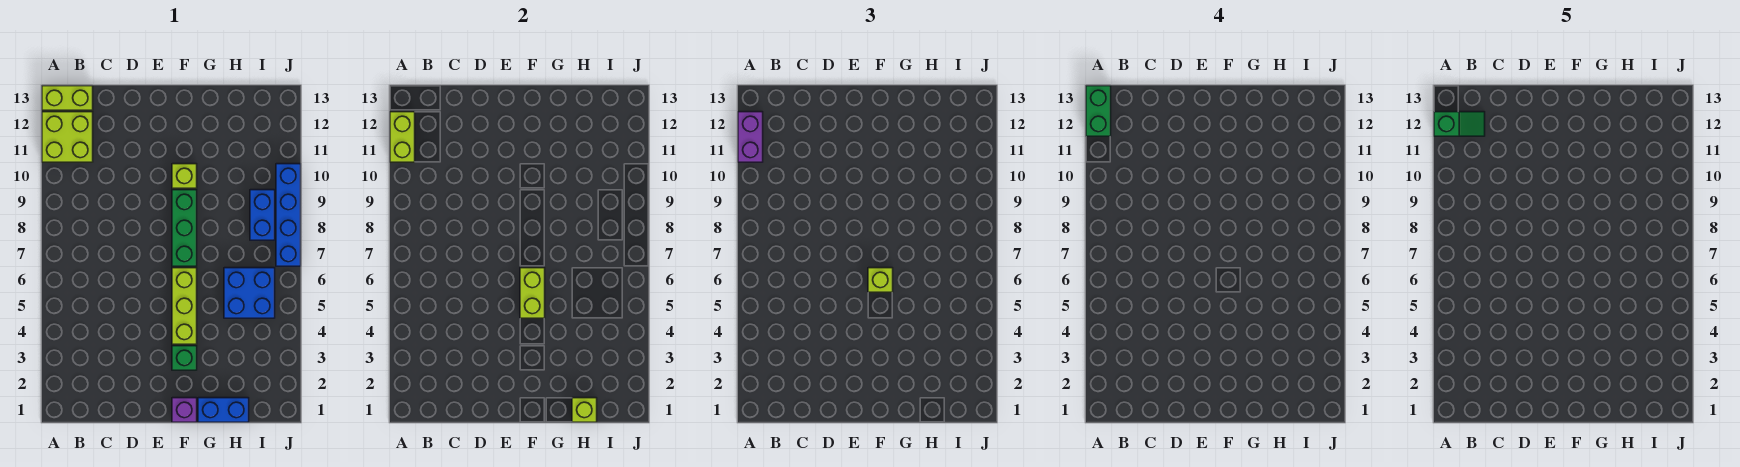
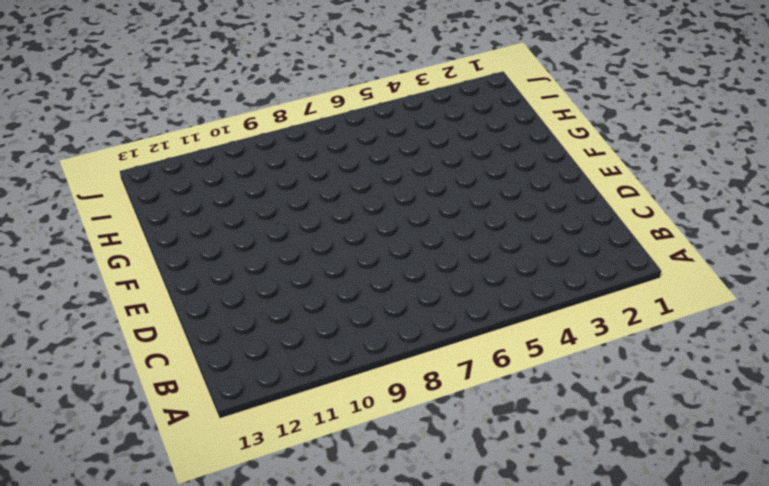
none -> lime brick A11:B12 level 1
none -> lime brick A13:B13 level 1
none -> purple brick F1 level 1

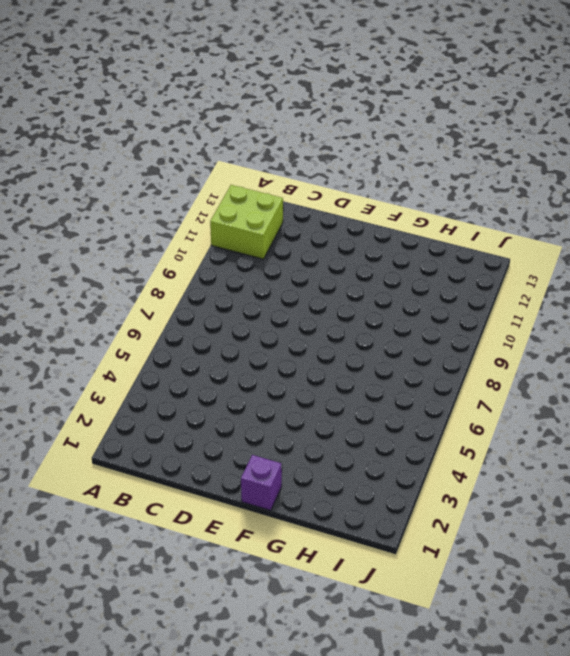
none -> lime brick A13:B13 level 1
none -> green brick F3 level 1
none -> lime brick F4:F6 level 1

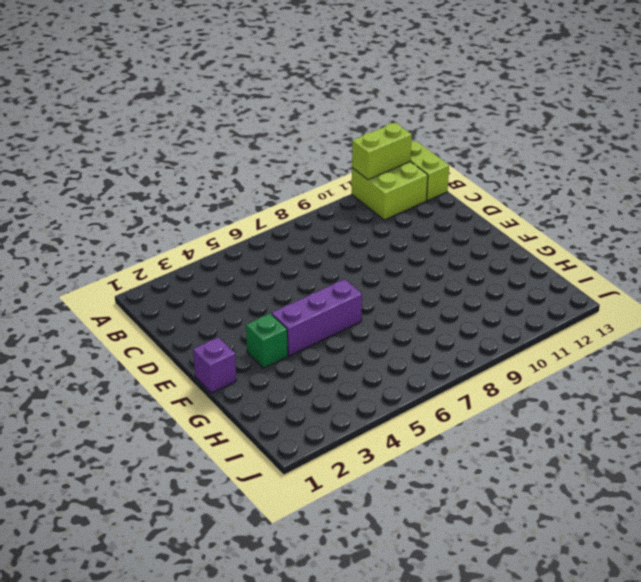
purple brick F4:F6 level 1 -> lime brick F4:F6 level 1
none -> green brick F7:F9 level 1
none -> lime brick F10 level 1
none -> blue brick G1:H1 level 1

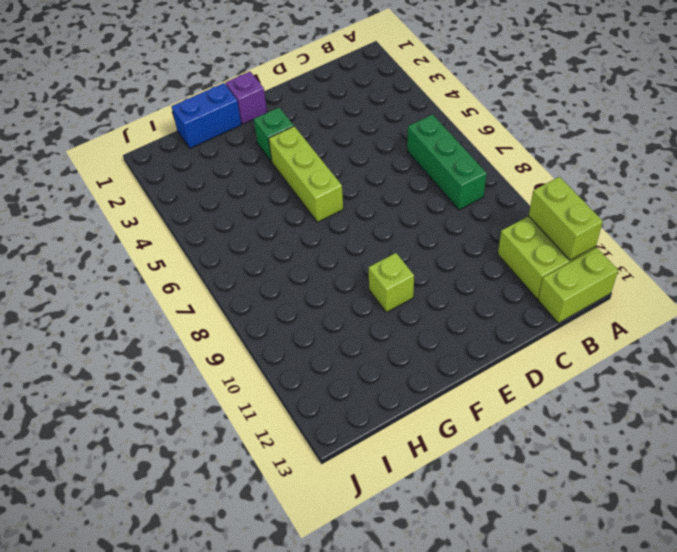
green brick B6:B8 level 1 -> green brick F7:F9 level 1
none -> blue brick H5:I6 level 1
none -> blue brick I8:I9 level 1
none -> blue brick J7:J10 level 1

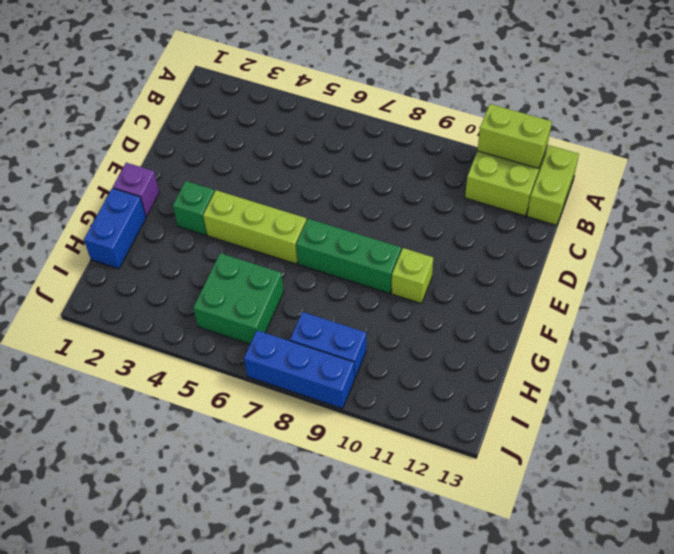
green brick H5:I6 level 1 -> blue brick H5:I6 level 1
blue brick J7:J9 level 1 -> blue brick J7:J10 level 1
none -> lime brick F5:F6 level 2
none -> lime brick H1 level 2
none -> purple brick A11:A12 level 3

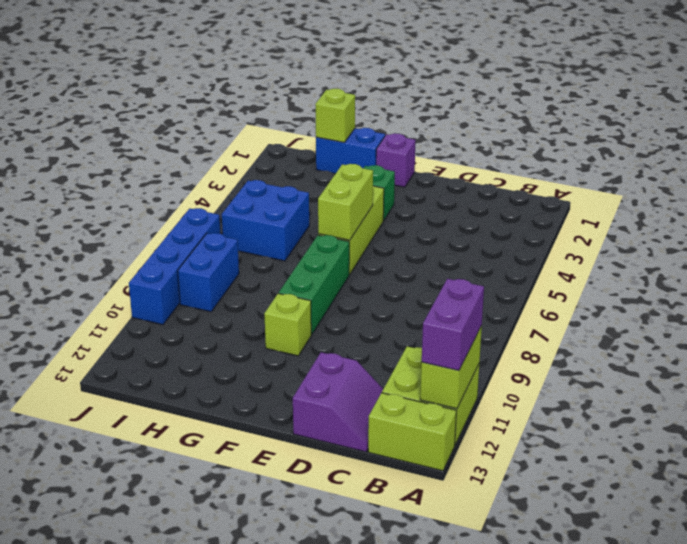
purple slope C12:D13 level 1 top D -> none
none -> lime brick F6 level 3
none -> green brick A12:A13 level 4
none -> green slope A12:B12 level 5 top A

